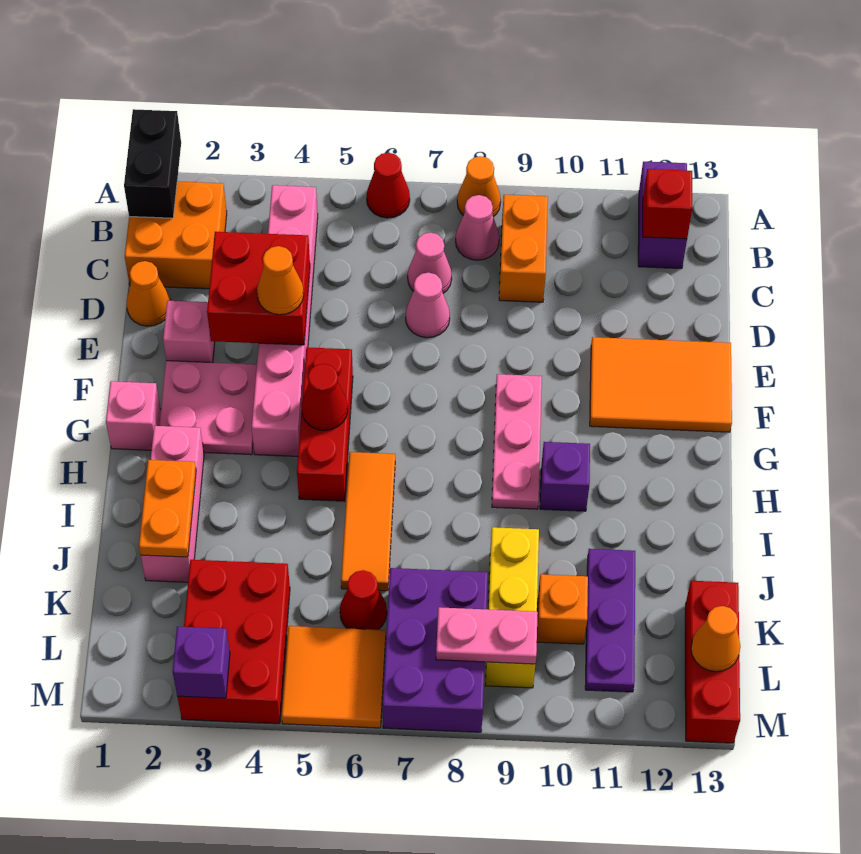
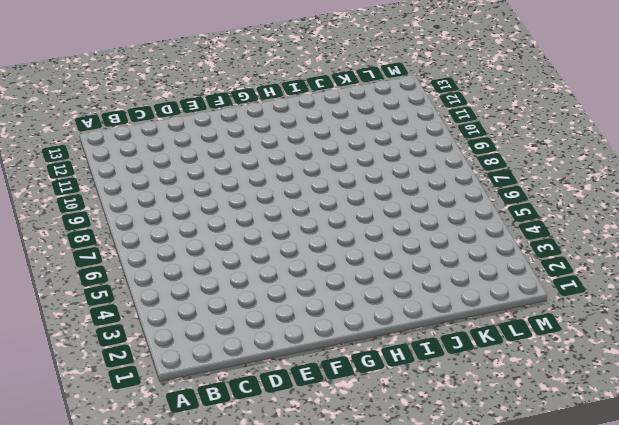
none -> red cone A6 level 1
none -> orange cone A8 level 1
none -> purple brick A12:B12 level 1
none -> orange brick B1:C2 level 1

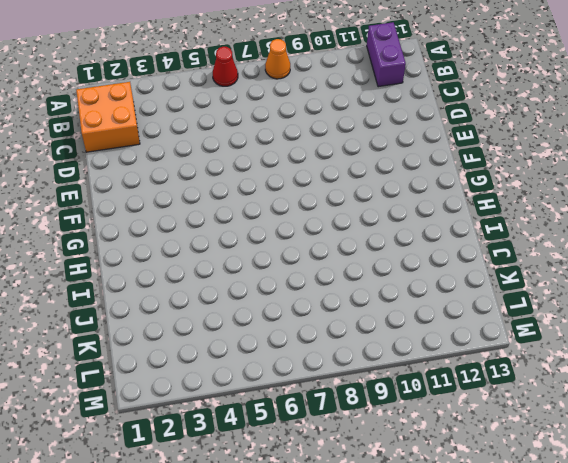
none -> pink brick B4:G4 level 1
none -> pink cone B8 level 1
none -> orange brick B9:C9 level 1
none -> pink cone C7 level 1

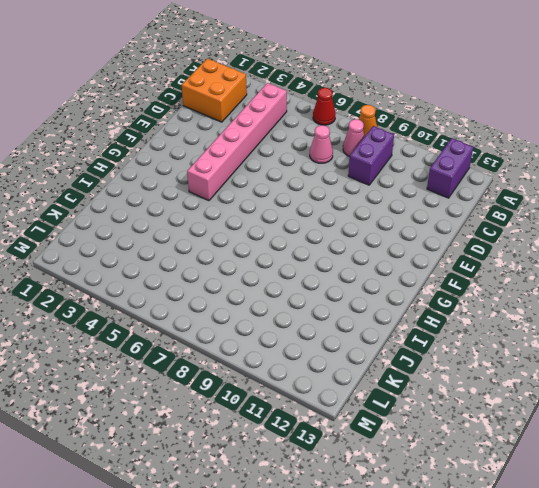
purple brick B9:C9 level 1 -> orange brick B9:C9 level 1
none -> orange cone D1 level 1
none -> pink cone D7 level 1
none -> pink brick E2 level 1
none -> orange tile E11:F13 level 1

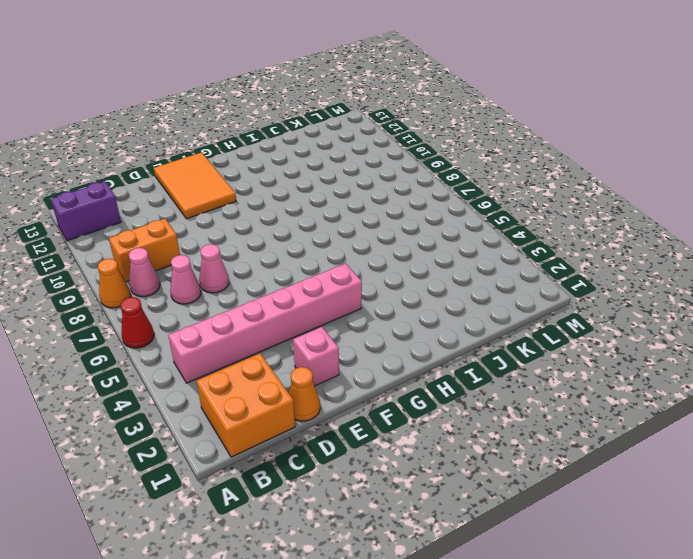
none -> pink plate F2:G3 level 1
none -> red brick F5:H5 level 1
none -> pink plate F9:H9 level 1
none -> pink brick G1 level 1

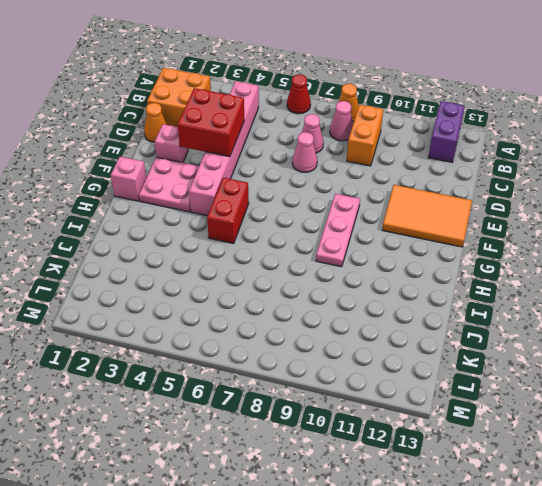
red brick G5:H5 level 1 -> red brick F5:H5 level 1
none -> pink brick H2:J2 level 1
none -> orange tile H6:J6 level 1
none -> purple brick H10 level 1
none -> yellow brick J9:L9 level 1

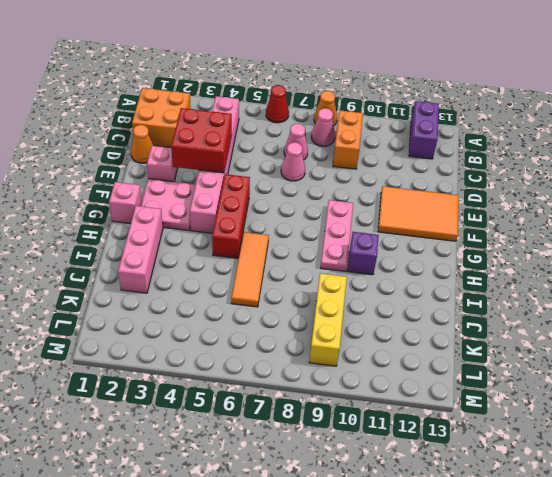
none -> purple plate J11:L11 level 1
none -> red brick K3:M4 level 1
none -> red cone K6 level 1
none -> purple brick K7:M8 level 1

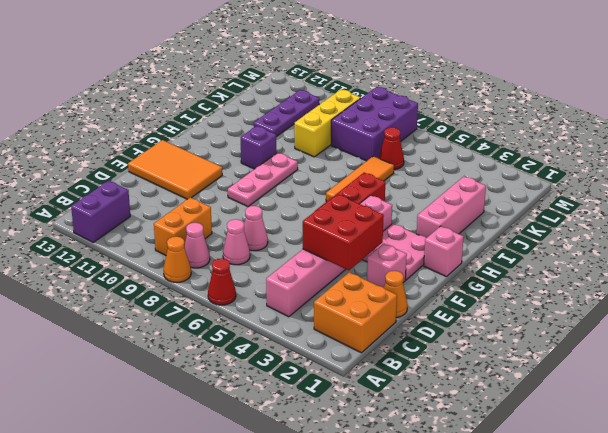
none -> red brick K3:M4 level 1
none -> orange brick K10 level 1
none -> red brick K13:M13 level 1
none -> orange tile L5:M6 level 1

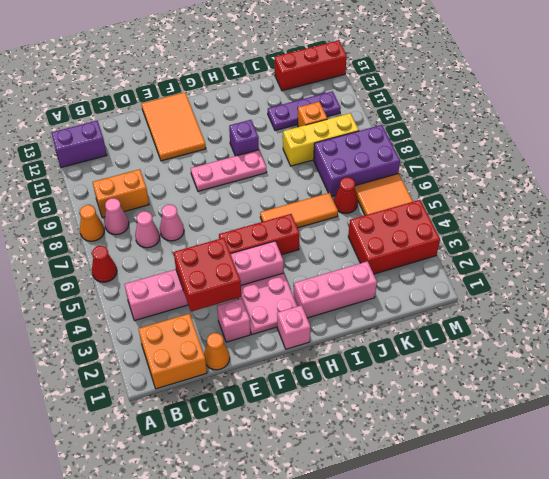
none -> black brick A1:B1 level 2
none -> red brick B12 level 2
none -> red cone G5 level 2
none -> orange plate I2:J2 level 2

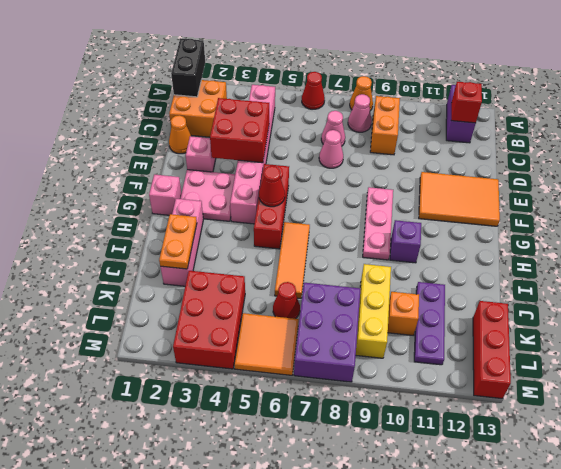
none -> pink plate L8:L9 level 2
none -> orange cone L13 level 2
none -> purple brick M3 level 2
none -> orange cone E4 level 3

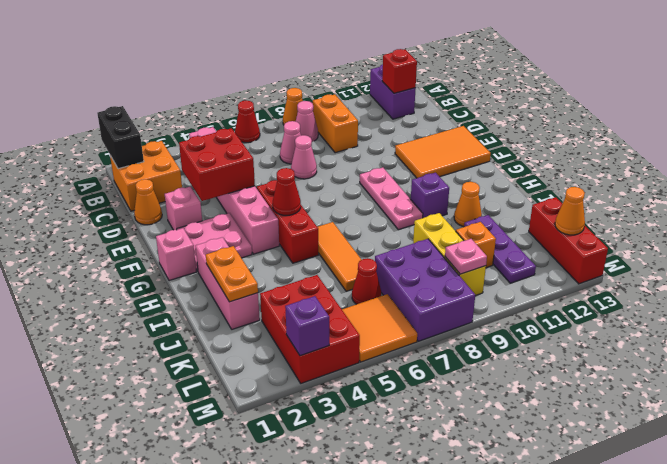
orange cone I11 level 1 -> orange cone E4 level 3
pink plate L9 level 2 -> pink plate L8:L9 level 2

